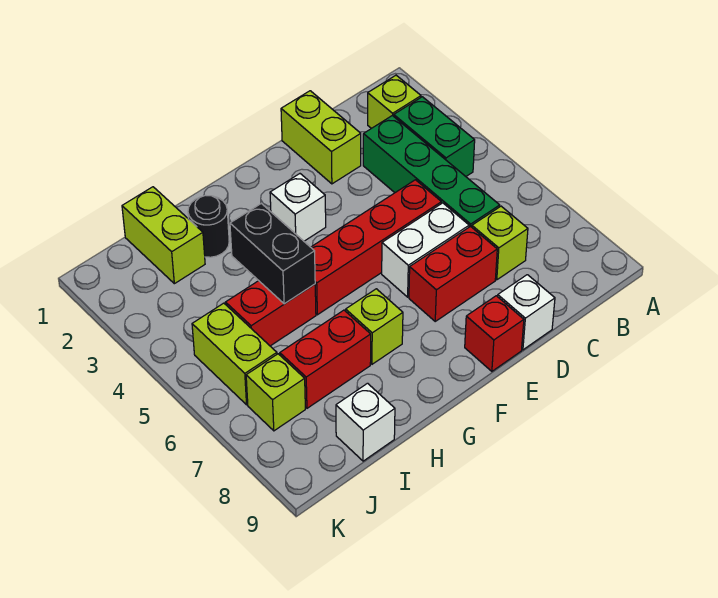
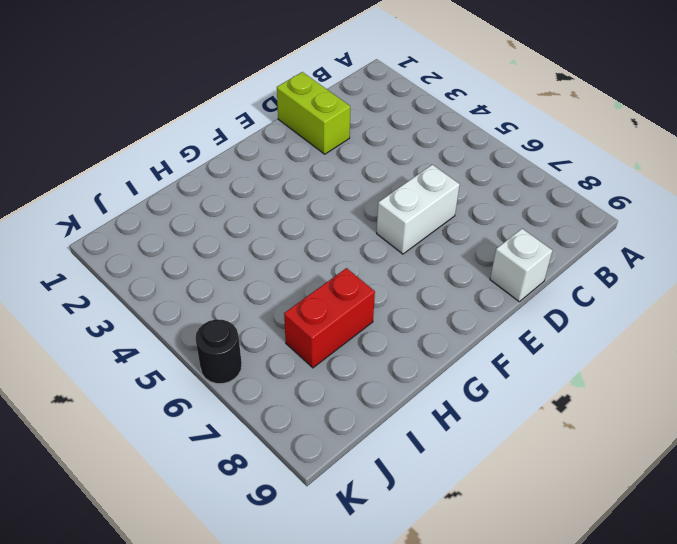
black round brick K6 level 1 -> black round brick H2 level 1
none -> lime brick B2 level 1
none -> green brick B3:B4 level 1
none -> green brick C3:C6 level 1

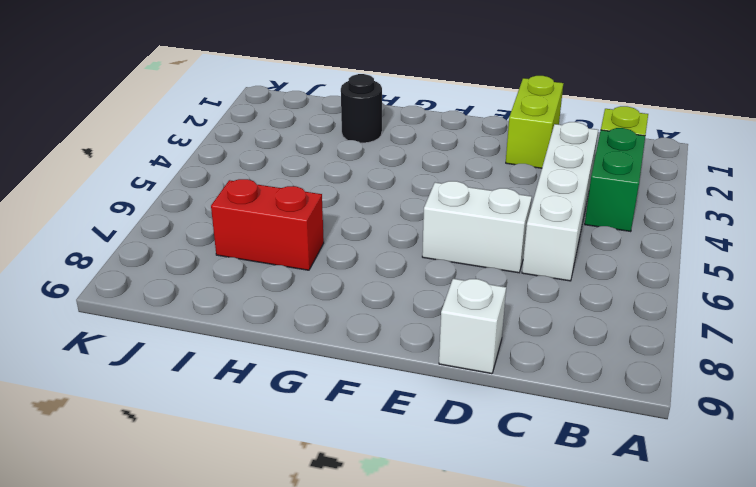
white brick C3:C6 level 1 -> green brick C3:C6 level 1
none -> lime brick C7 level 1
none -> red brick D5:G5 level 1
none -> red brick D7:E7 level 1

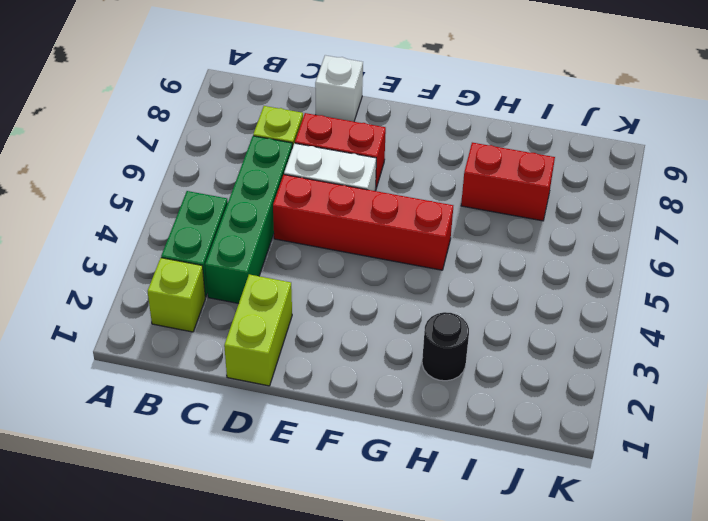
none -> red brick E9 level 1
none -> white brick F3 level 1
none -> lime brick G7 level 1

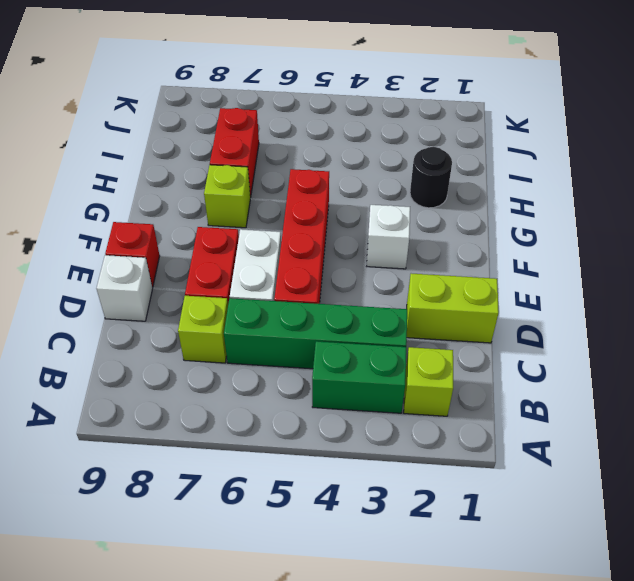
none -> red brick H5:I5 level 1
none -> lime brick I1:I2 level 1
none -> white brick I9 level 1

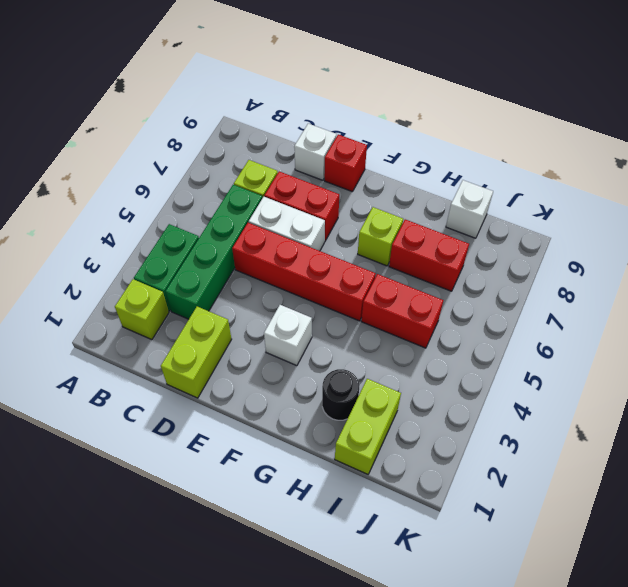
none -> lime brick J5:J6 level 1
none -> lime brick J7 level 1
none -> black brick H4:H5 level 2

